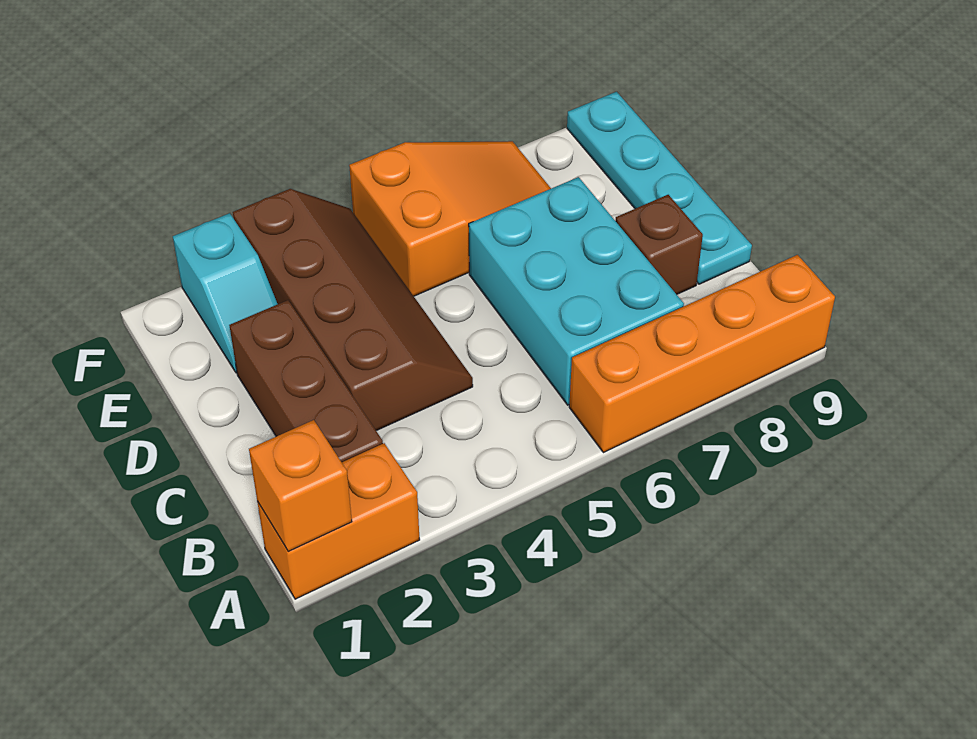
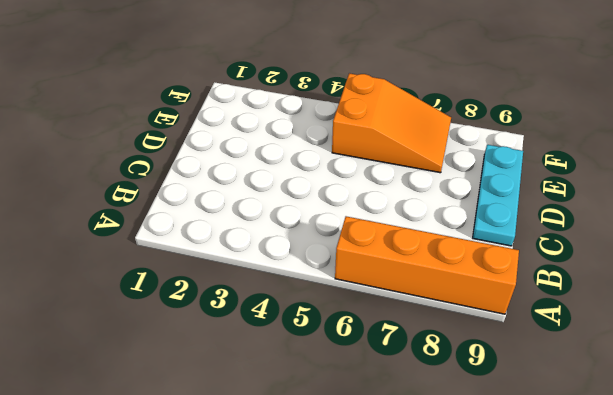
cyan plate C9:E9 level 1 -> cyan plate C9:F9 level 1
none -> orange brick A1:A2 level 1
none -> brown brick B2:D2 level 1

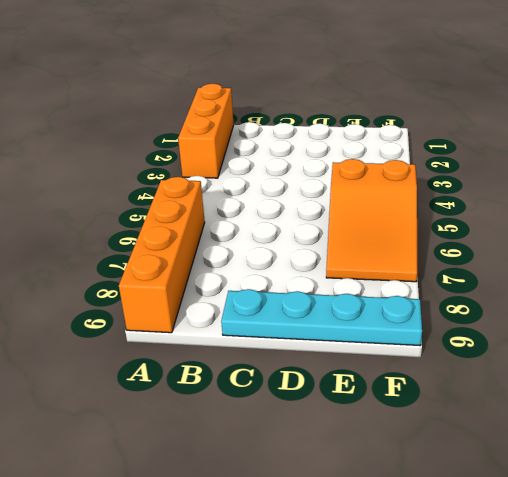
orange brick A1:A3 level 1 -> orange brick A1:A2 level 1
none -> brown brick B2:D2 level 1
none -> cyan brick B6:D7 level 1

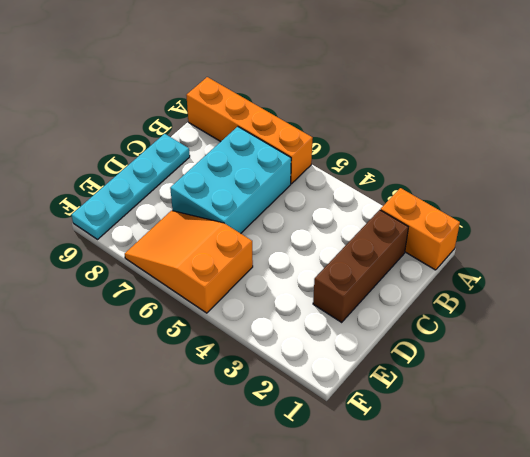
none -> brown slope C3:F4 level 1 top 3
none -> brown brick C8 level 1

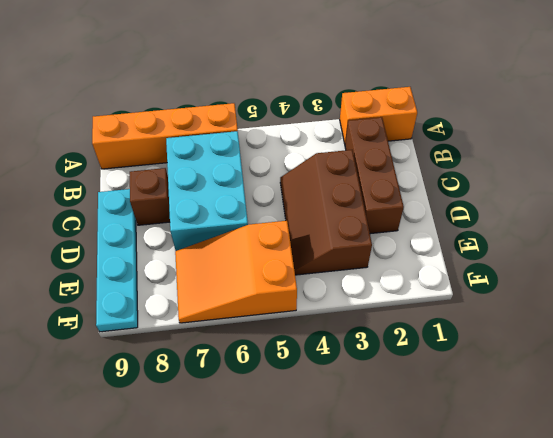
brown slope C3:E4 level 1 top 3 -> brown slope C3:F4 level 1 top 3
none -> cyan slope E2:F2 level 1 top F
none -> orange brick A1 level 2

